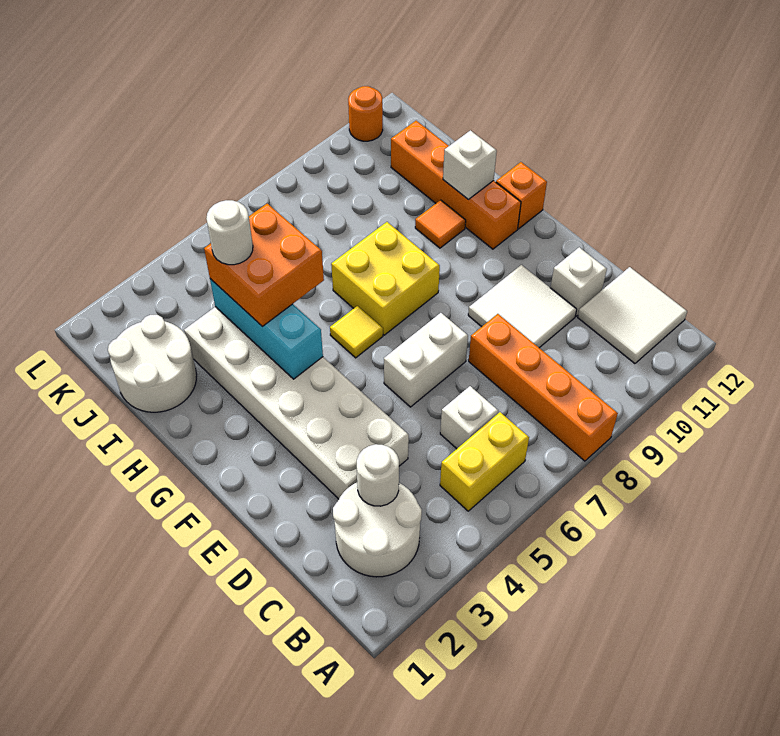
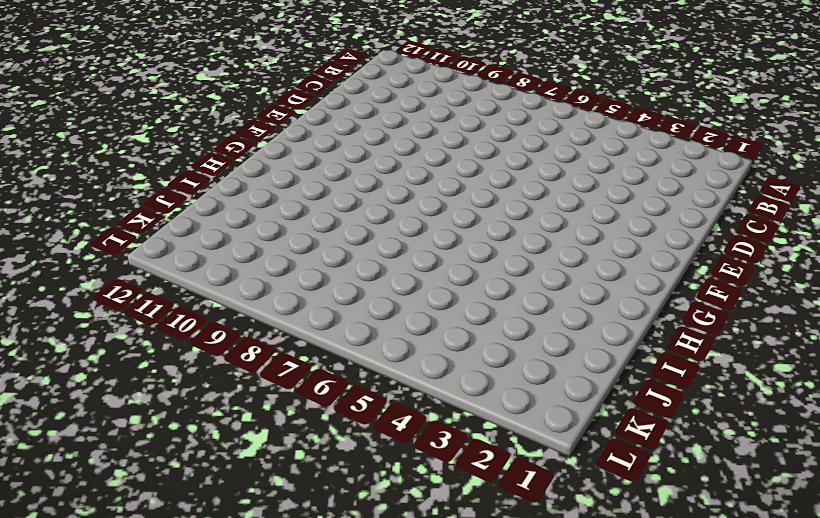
none -> orange brick A8:D8 level 1
none -> white round brick B2:C3 level 1
none -> yellow brick B5:B6 level 1

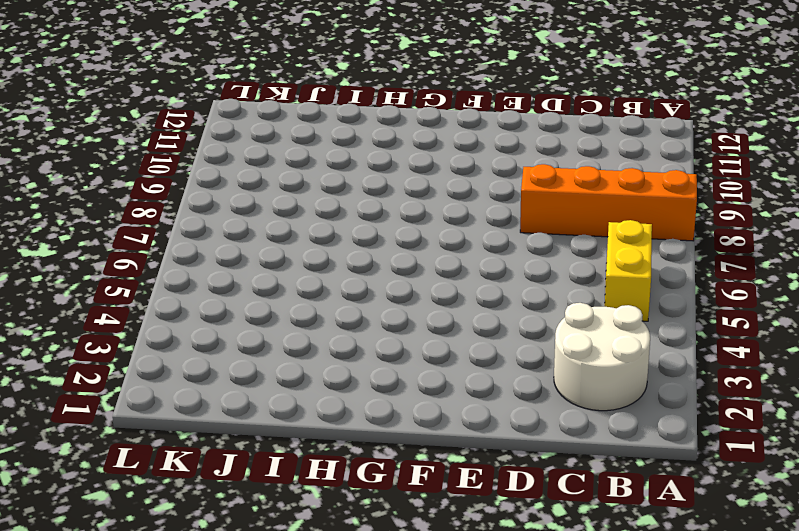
none -> white tile B11:C12 level 1
none -> white brick C6 level 1
none -> white brick D3:I4 level 1

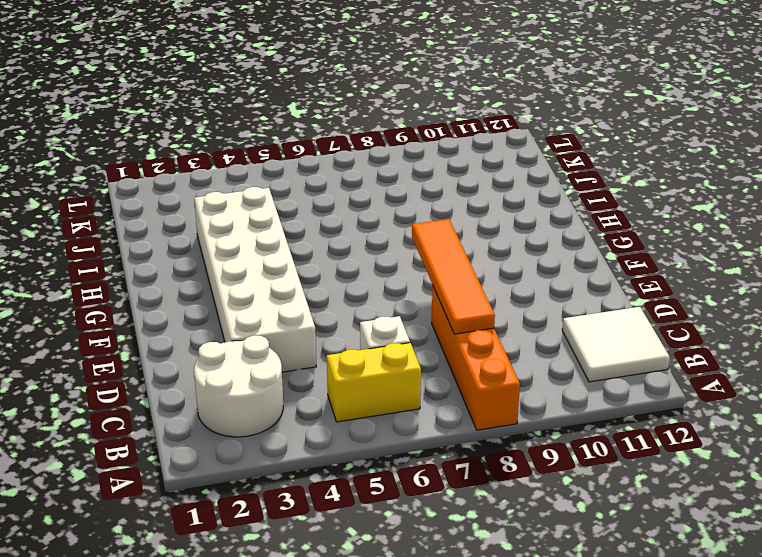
orange tile C8:F8 level 2 -> none
none -> white tile D9:E10 level 1
none -> white brick D11 level 1
none -> white brick E6:E7 level 1

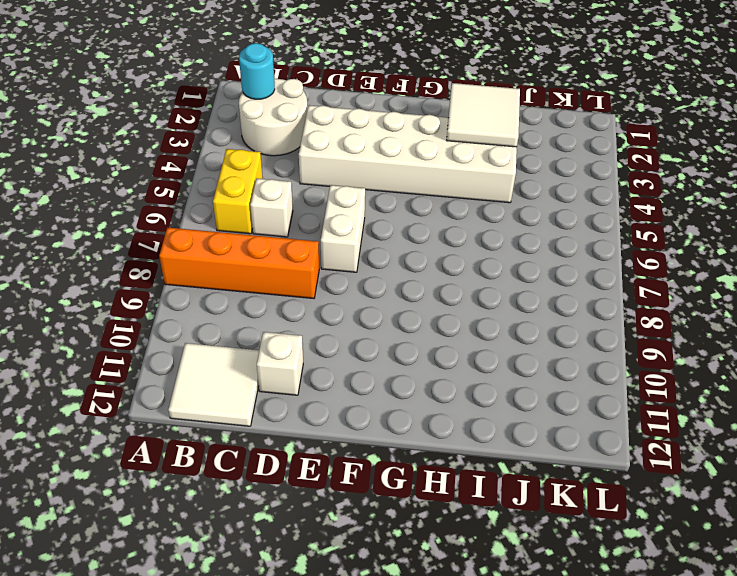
cyan round brick B2 level 2 -> none
white tile H2:I3 level 2 -> white tile D9:E10 level 1
none -> yellow tile G6 level 1
none -> yellow brick G7:H8 level 1
none -> orange brick G11:J11 level 1

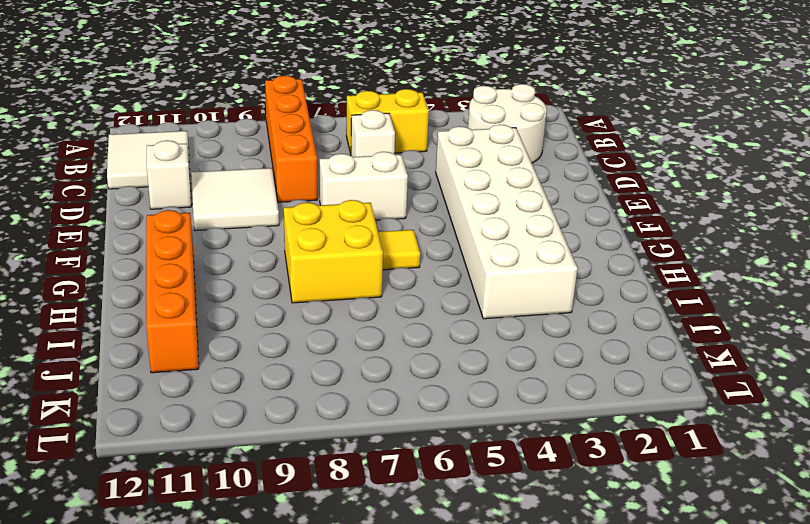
none -> orange brick G12 level 1
none -> orange tile H10 level 1
none -> white round brick I1:J2 level 1

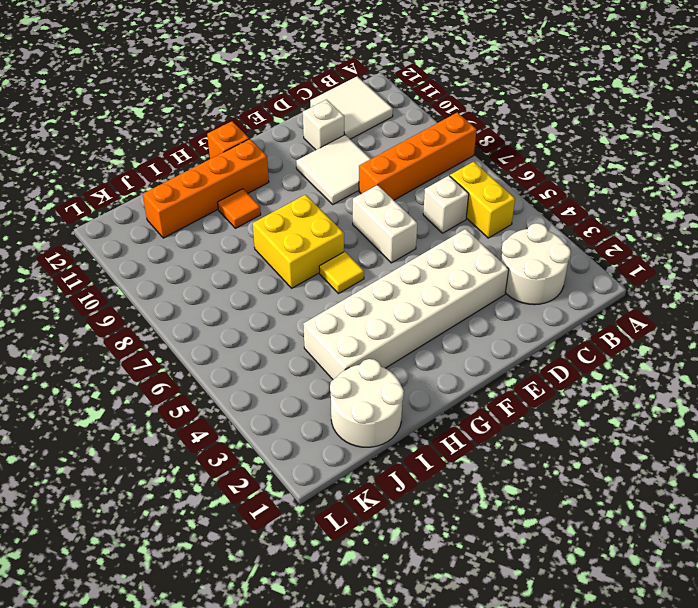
none -> orange round brick L11 level 1
none -> white round brick C3 level 2
none -> cyan brick G4:I4 level 2

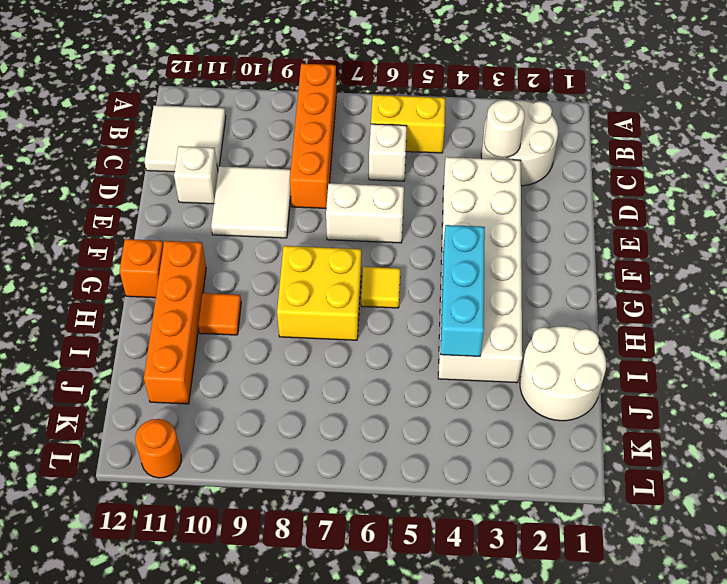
none -> white brick H11 level 2
none -> orange brick H4:I5 level 3
none -> white round brick I4 level 4

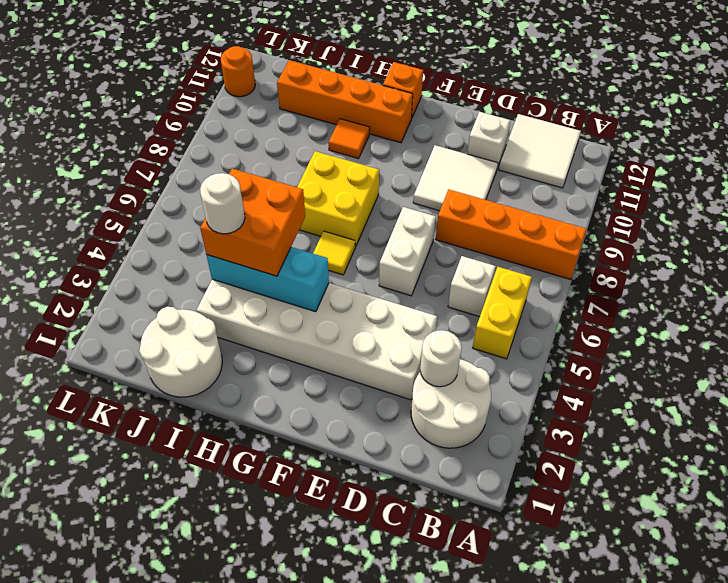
none -> white brick H11 level 2

